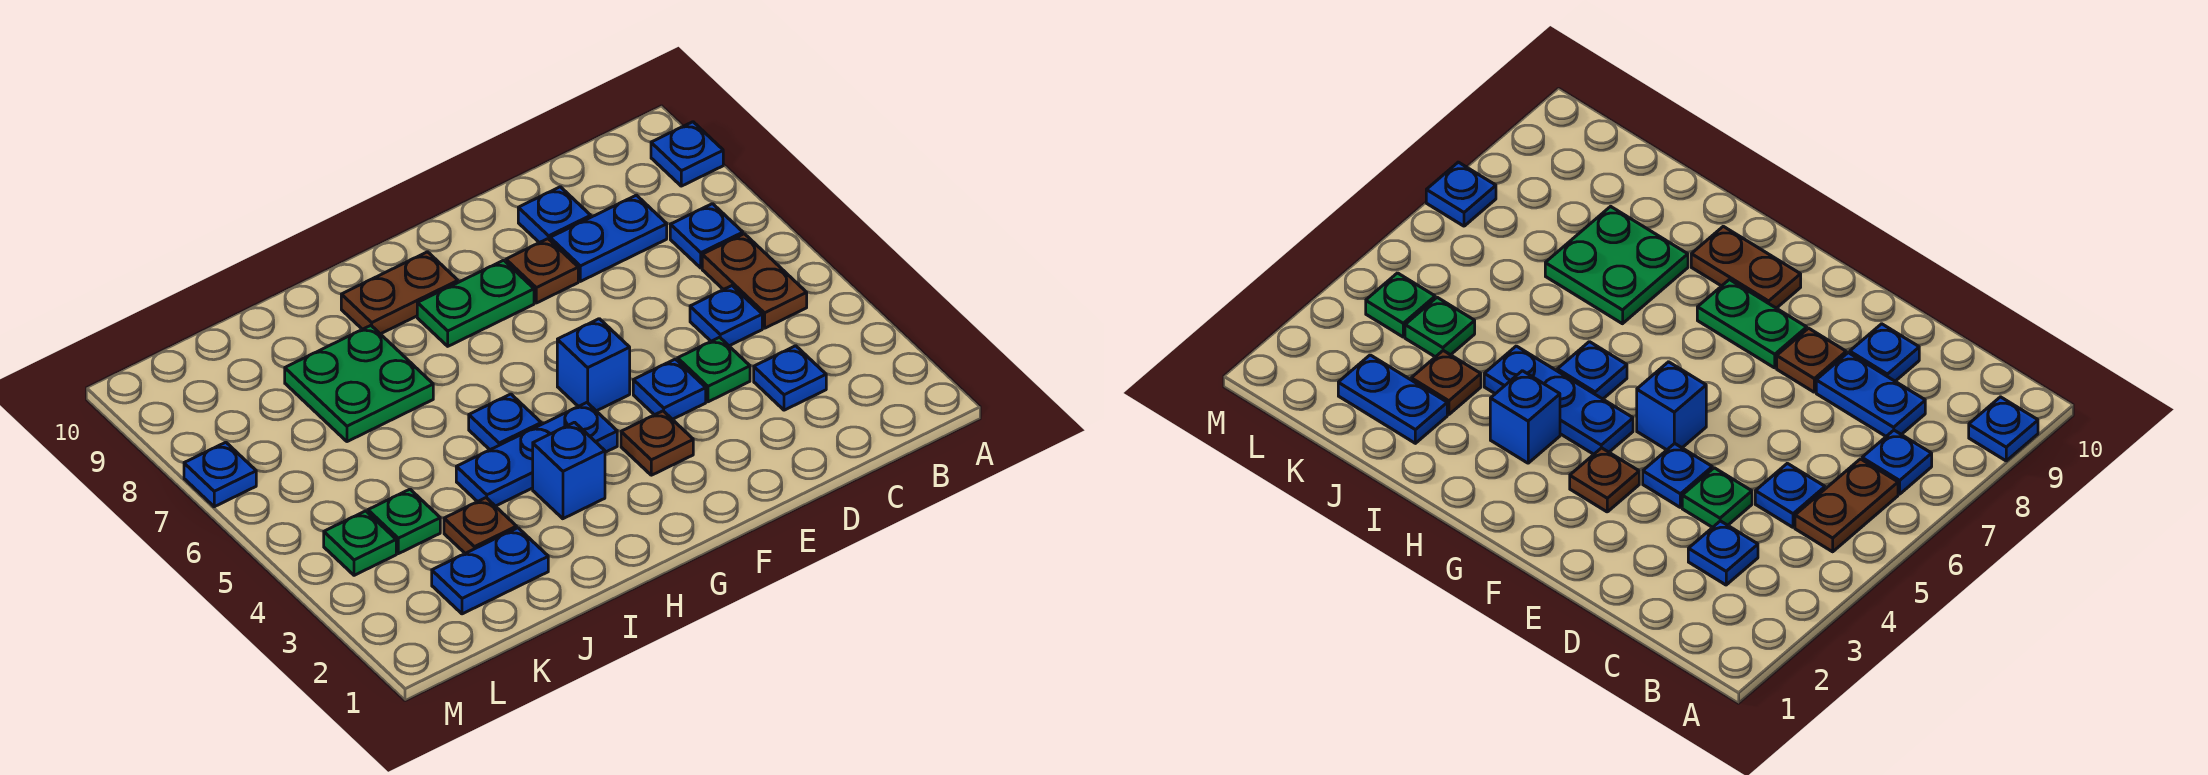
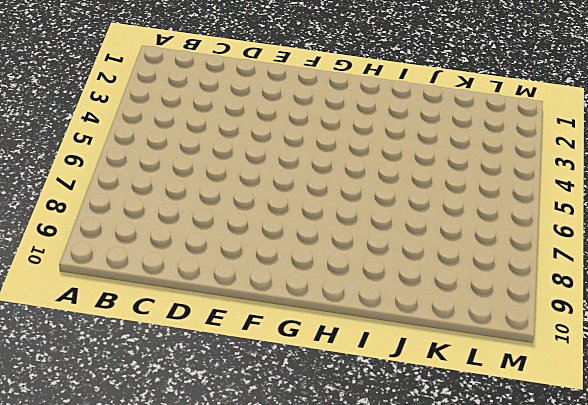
none -> blue plate A9 level 1
none -> brown plate B5:B6 level 1
none -> blue plate B7 level 1

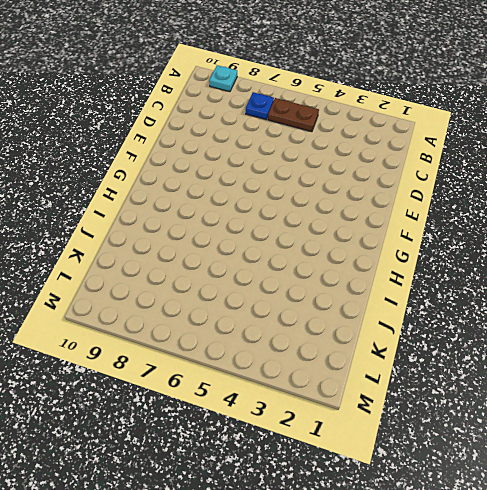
cyan plate A9 level 1 -> blue plate A9 level 1
none -> blue plate C3 level 1
none -> blue plate C5 level 1
none -> blue plate C8:D8 level 1

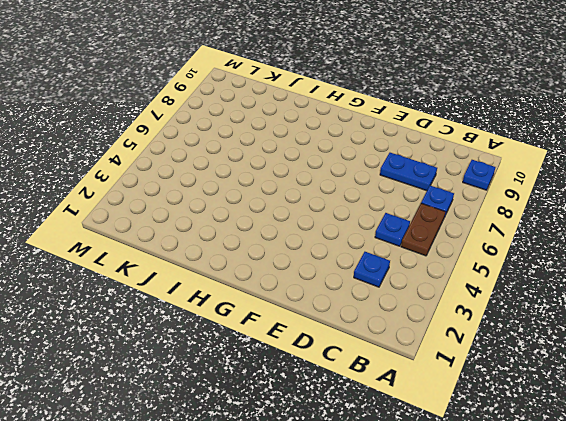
none -> green plate D4 level 1
none -> blue plate D9 level 1
none -> blue plate E4 level 1

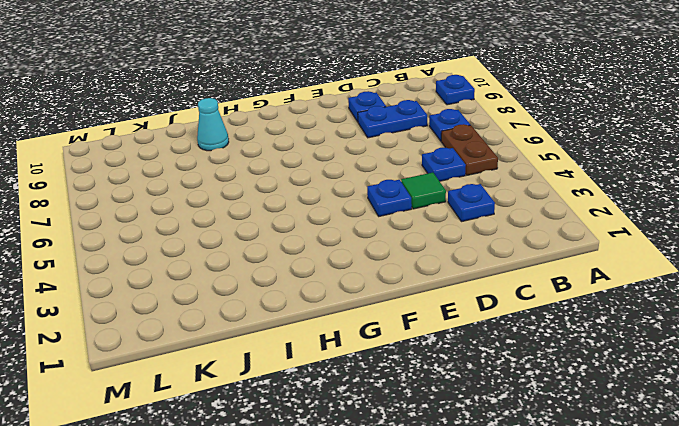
green tile D4 level 1 -> green plate D4 level 1
cyan cone I9 level 1 -> none
none -> brown plate E8 level 1
none -> brown plate F3 level 1
none -> blue brick F5 level 1

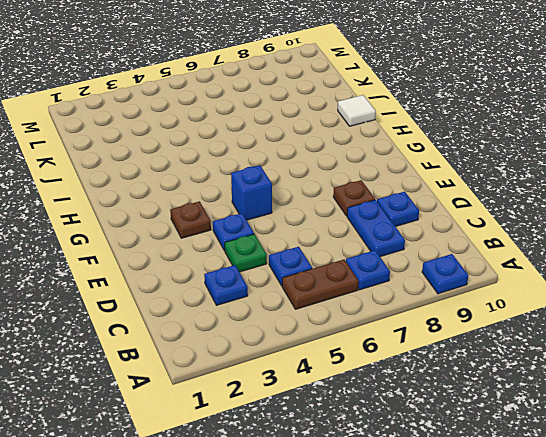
white tile I10 level 1 -> none
none -> green plate F8:G8 level 1
none -> blue plate G4:I4 level 1
none -> brown plate G9:H9 level 1

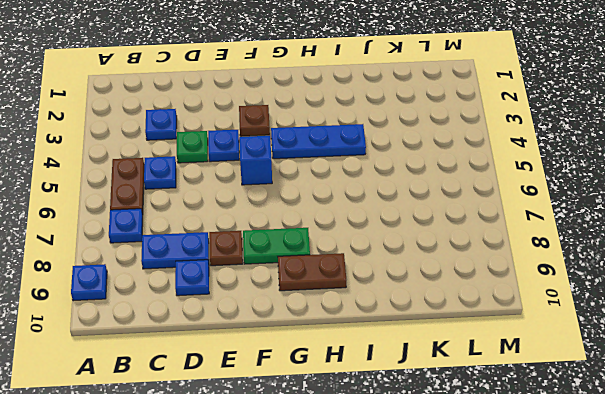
none -> blue brick H3 level 1
none -> blue plate H5 level 1
none -> green plate I7:J8 level 1

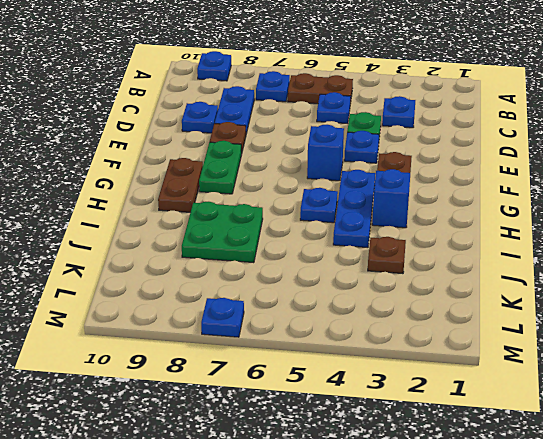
none -> blue plate J2:K2 level 1
none -> green plate K4 level 1
none -> green plate L4 level 1

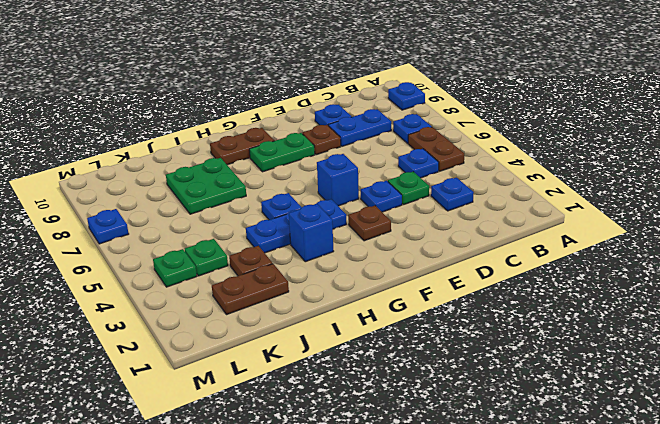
brown plate J2:K2 level 1 -> blue plate J2:K2 level 1

